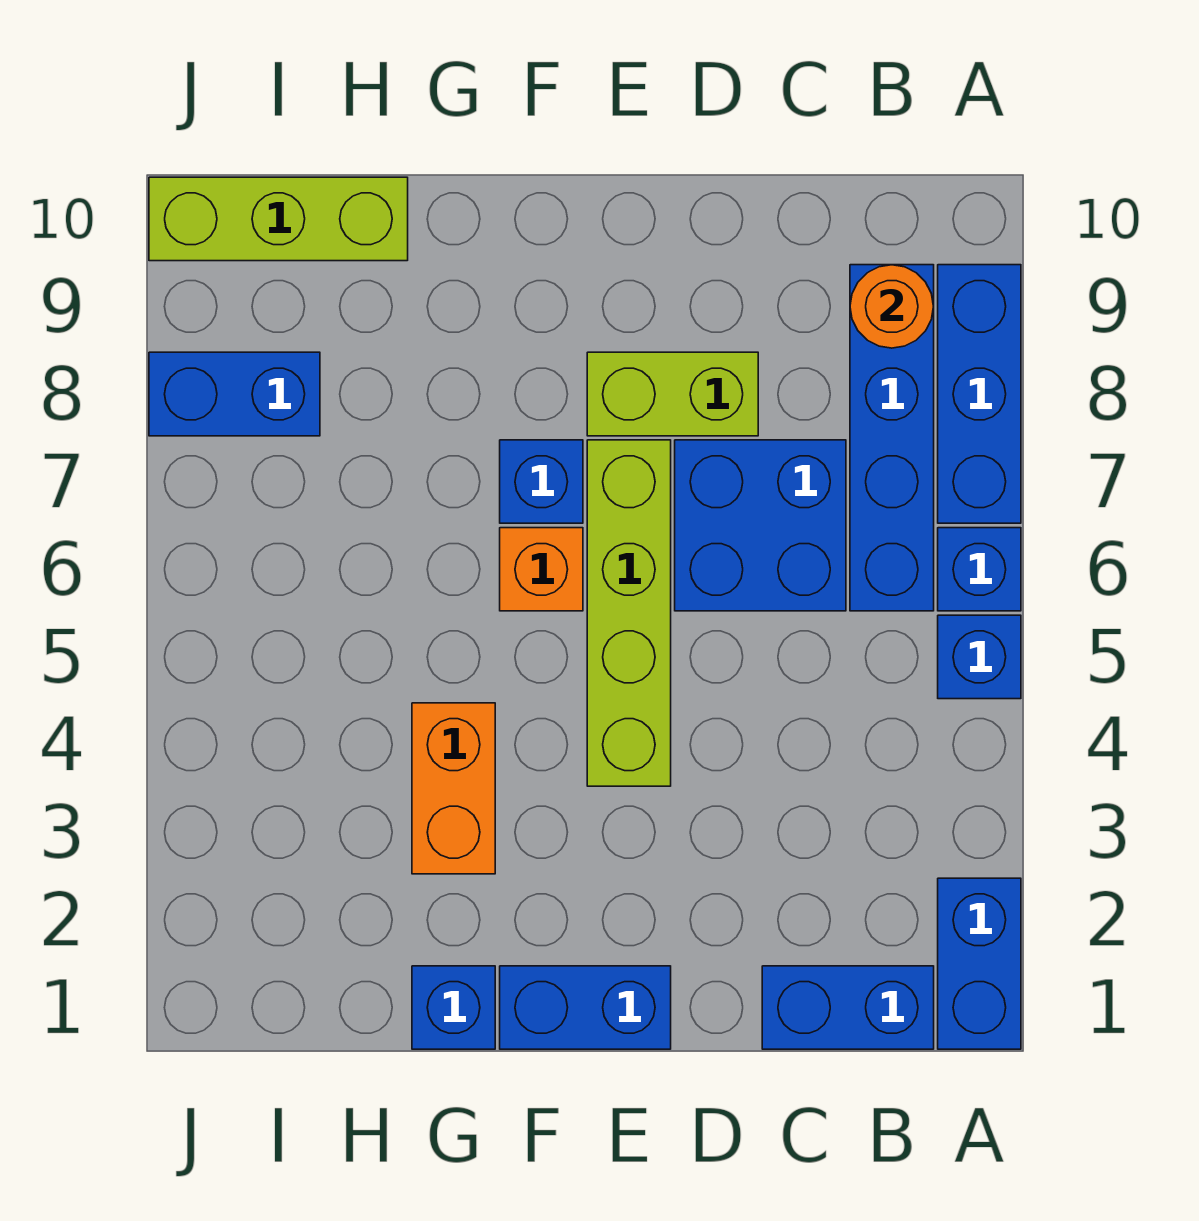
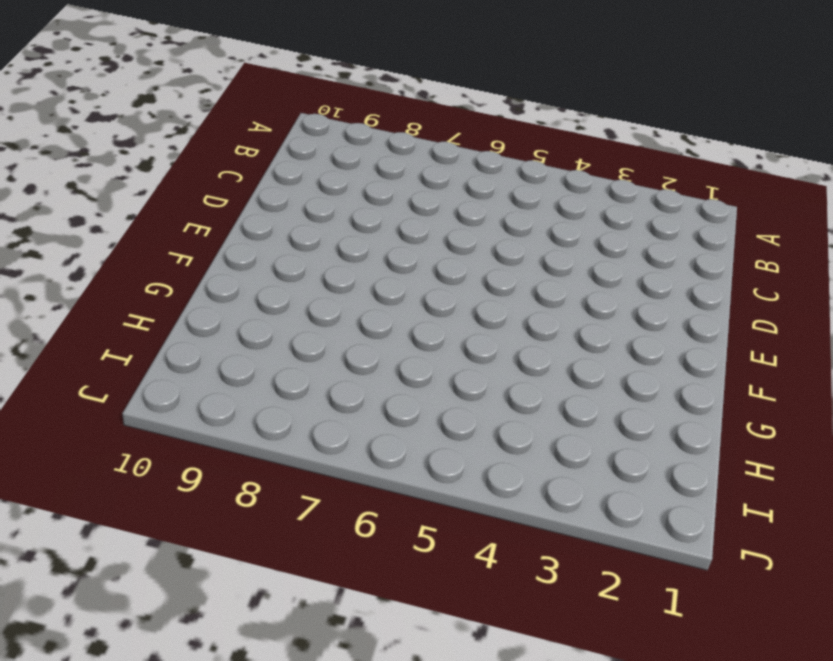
none -> blue brick A1:A2 level 1
none -> blue brick A5 level 1
none -> blue brick A6 level 1

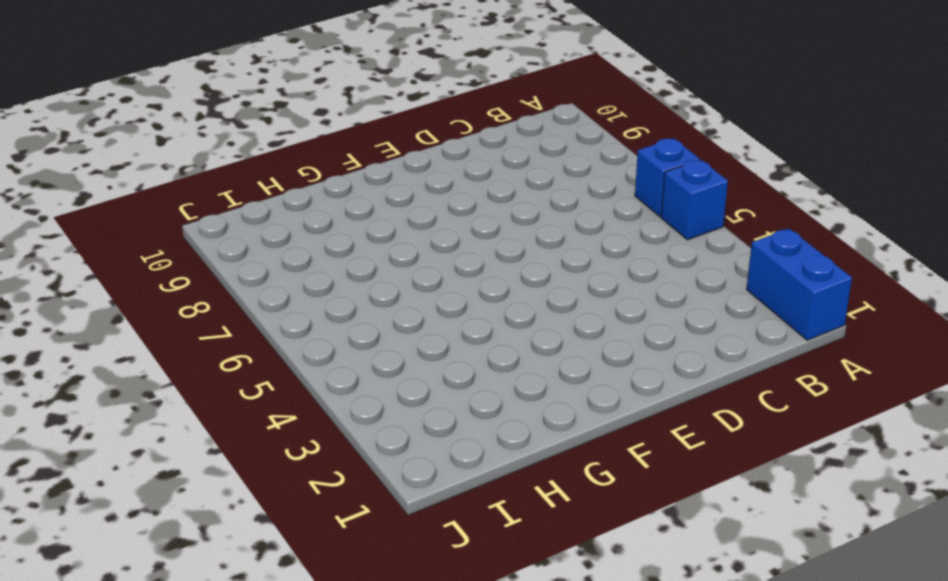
none -> blue brick A7:A9 level 1
none -> blue brick B1:C1 level 1
none -> blue brick B6:B9 level 1

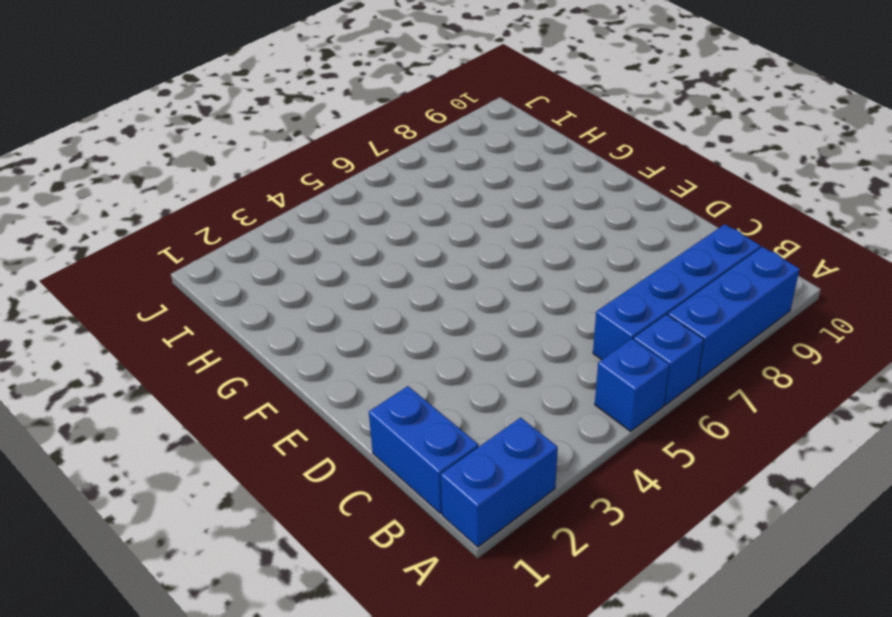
none -> blue brick C6:D7 level 1
none -> lime brick D8:E8 level 1
none -> blue brick E1:F1 level 1

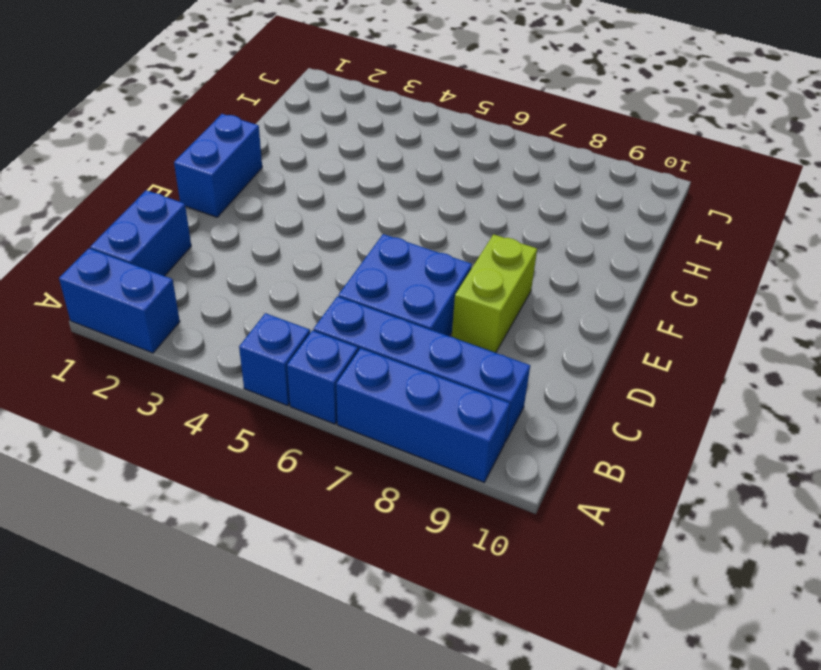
none -> lime brick E4:E7 level 1
none -> orange brick F6 level 1
none -> blue brick F7 level 1

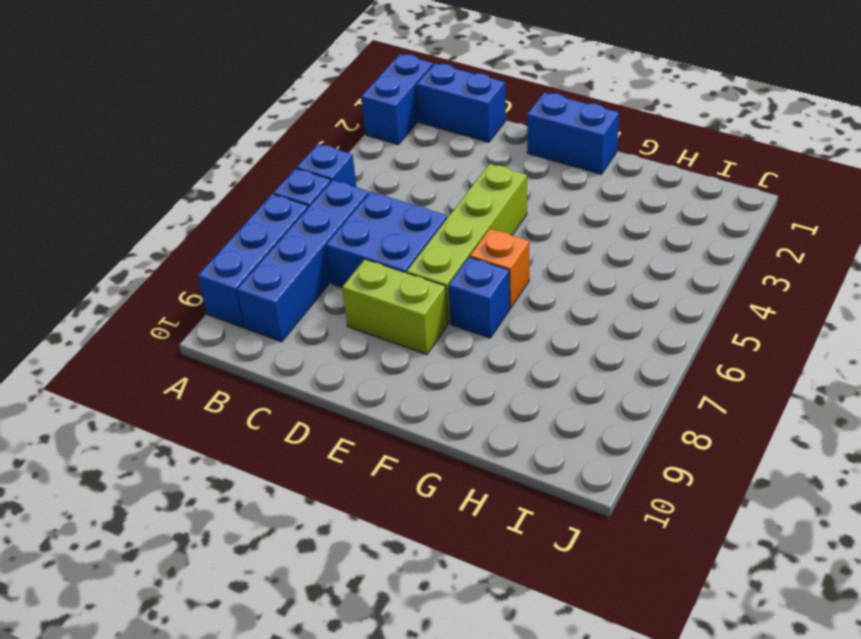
none -> blue brick G1 level 1
none -> orange brick G3:G4 level 1
none -> lime brick H10:J10 level 1

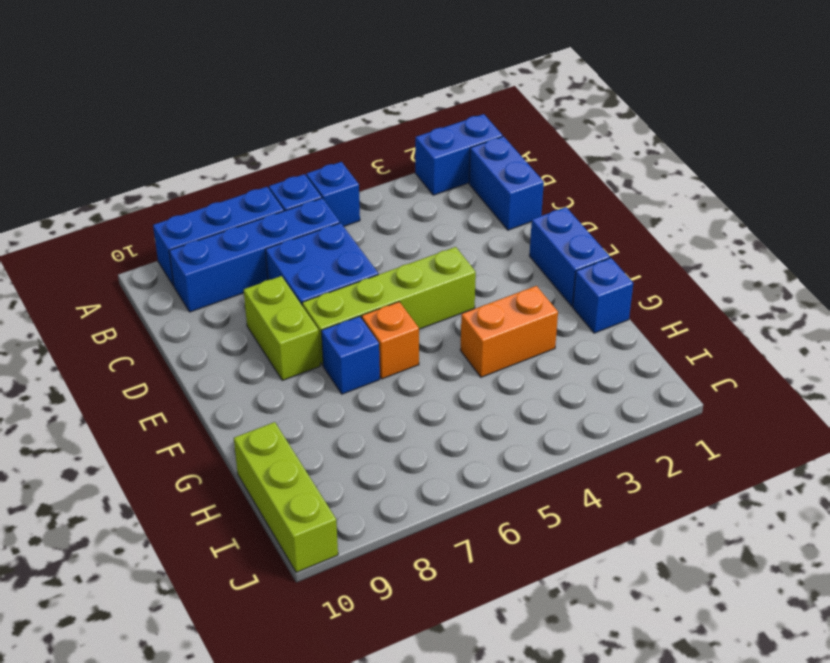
none -> blue brick I8:J8 level 1
none -> orange round brick B9 level 2

